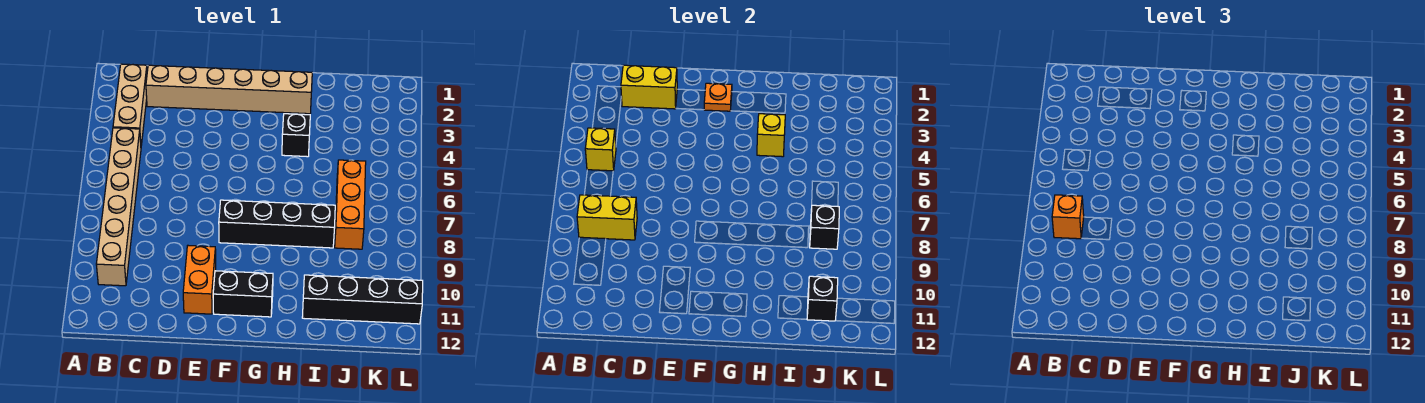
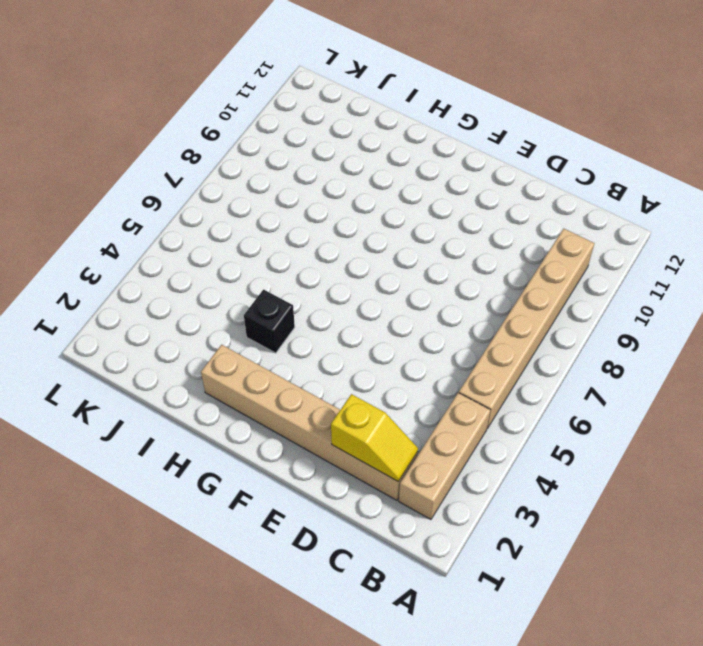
yellow slope C2:D2 level 2 top D -> yellow brick C2:D2 level 2
none -> orange brick E10:E11 level 1
none -> black brick F8:I8 level 1
none -> black brick F11:G11 level 1

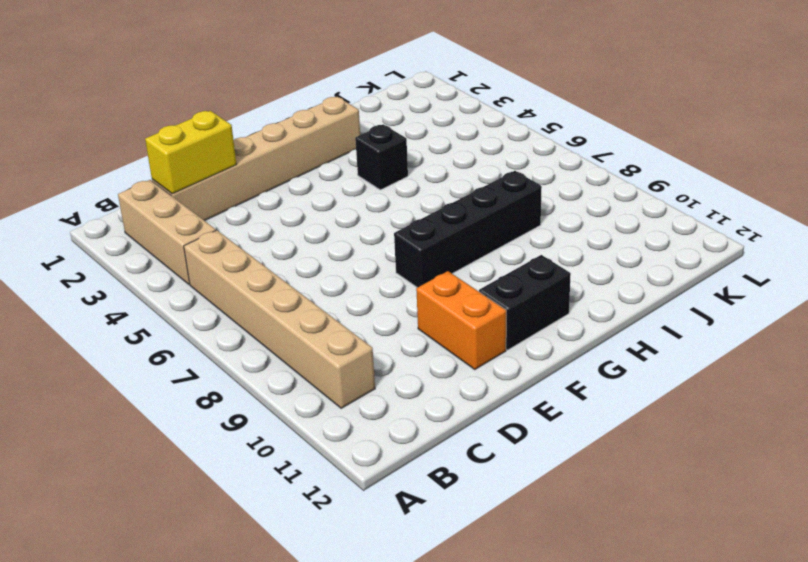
none -> black brick I11:L11 level 1
none -> orange brick J6:J8 level 1
none -> yellow brick B5 level 2

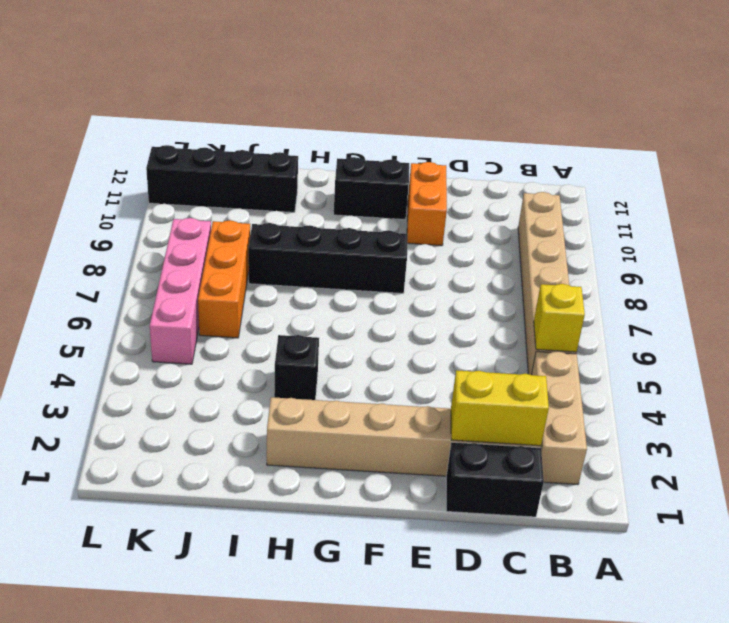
black brick C1:D1 level 1 -> none
pink brick K5:K8 level 1 -> none
none -> yellow brick B8:C8 level 2
none -> orange plate F2 level 2
none -> yellow brick H4 level 2

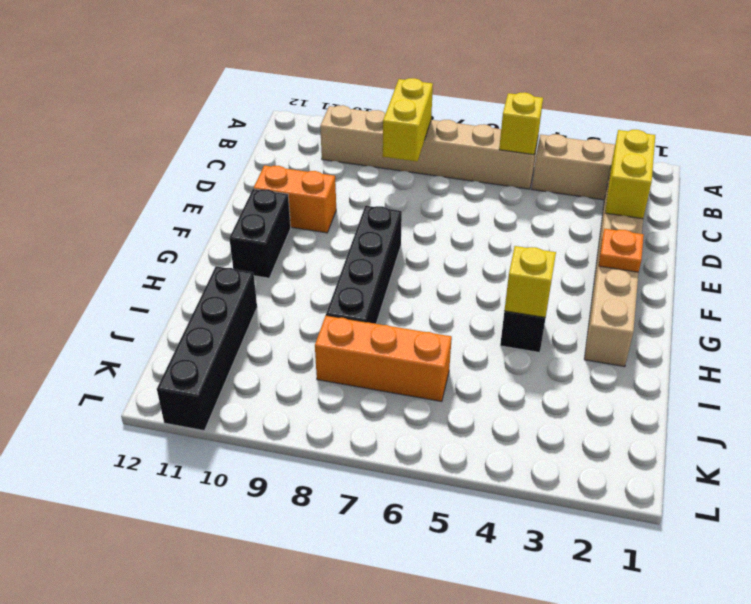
none -> black brick J8 level 2
none -> black brick J11 level 2
none -> orange brick B8 level 3

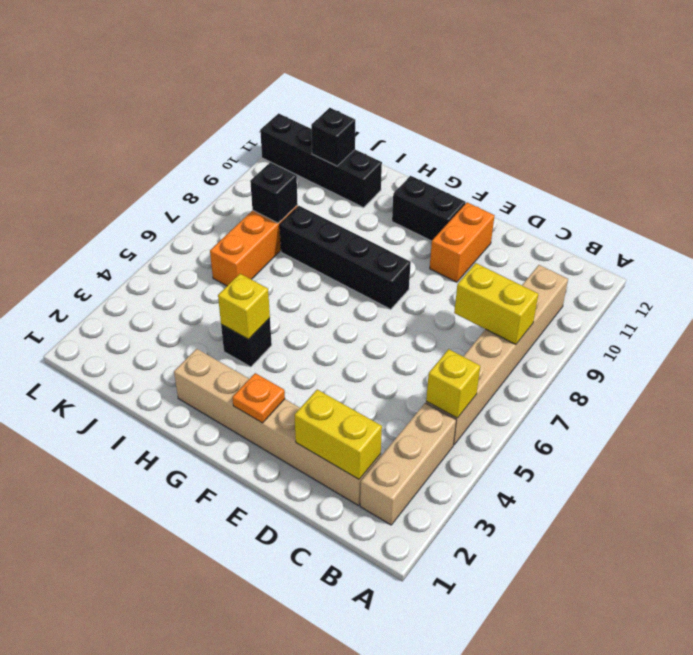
none -> orange brick B8 level 3

